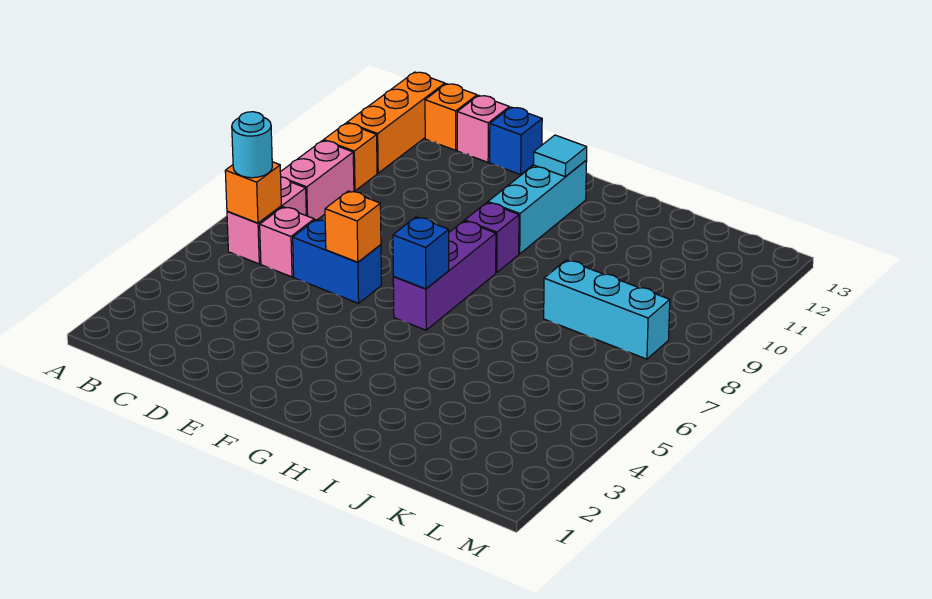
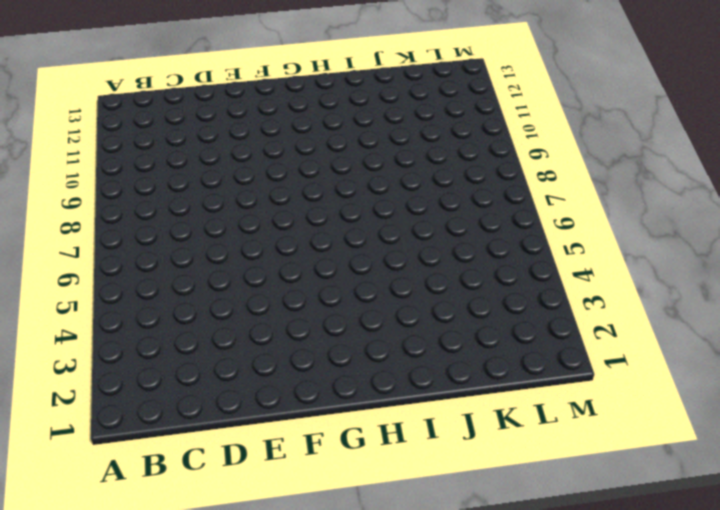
none -> pink brick B6:B7 level 1
none -> pink brick B8:B9 level 1
none -> orange brick B10 level 1

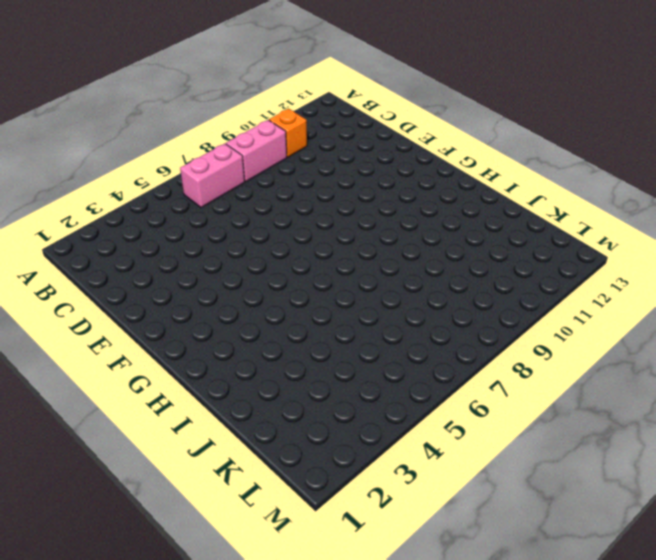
none -> orange brick B11:B13 level 1
none -> pink brick C6 level 1
none -> orange brick C13 level 1

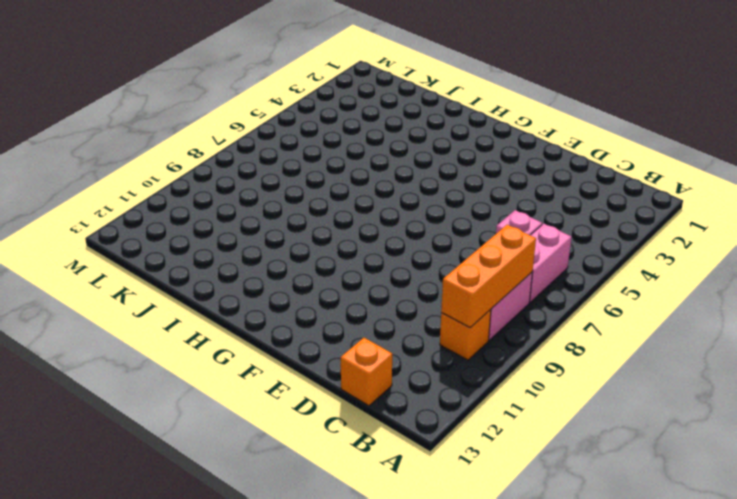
orange brick B8:B10 level 2 -> orange brick B11:B13 level 1
none -> blue brick D6:E6 level 1
none -> pink brick D13 level 1
none -> blue brick E13 level 1

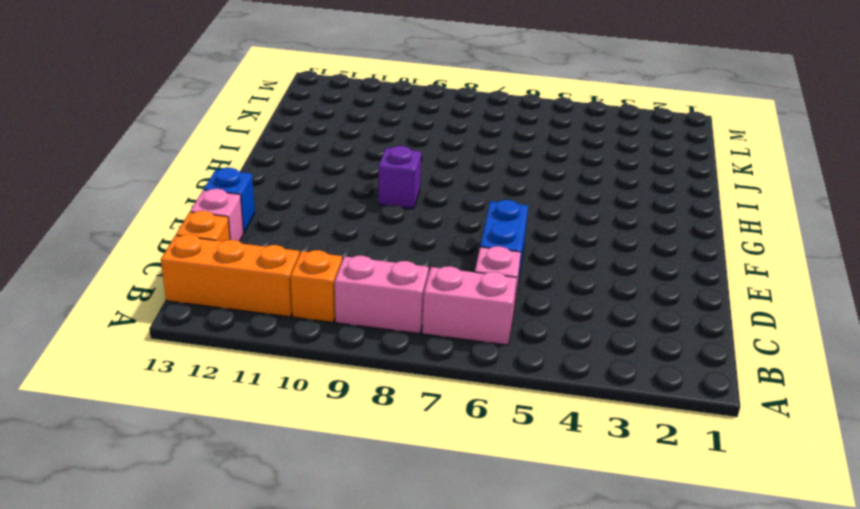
none -> purple brick G6:G8 level 1
none -> cyan brick G10:G12 level 1
none -> cyan brick J8:L8 level 1

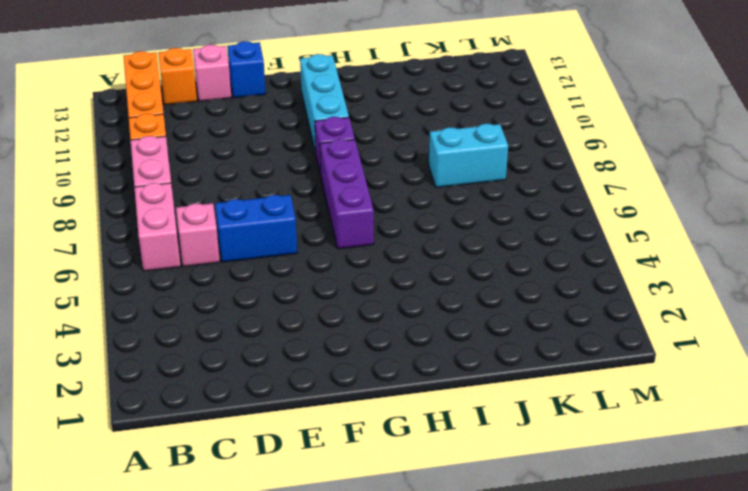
cyan brick J8:K8 level 1 -> cyan brick J8:L8 level 1
none -> orange brick B6 level 2
none -> orange brick E6 level 2
none -> blue brick G6 level 2

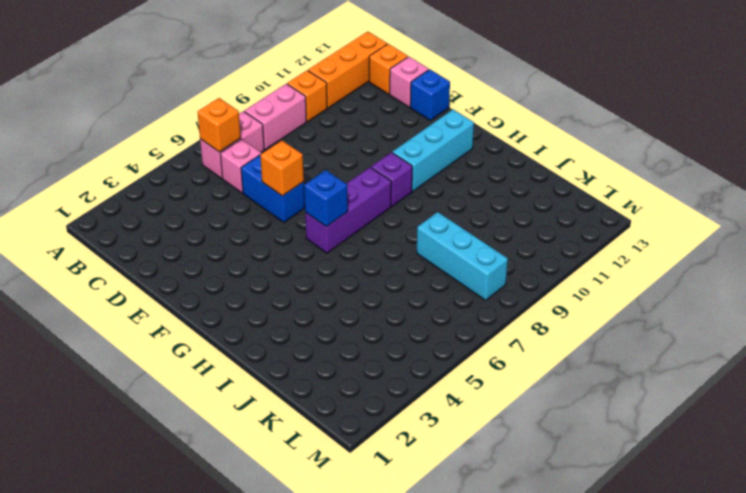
none -> cyan tile G12 level 2
none -> cyan round brick B6 level 3

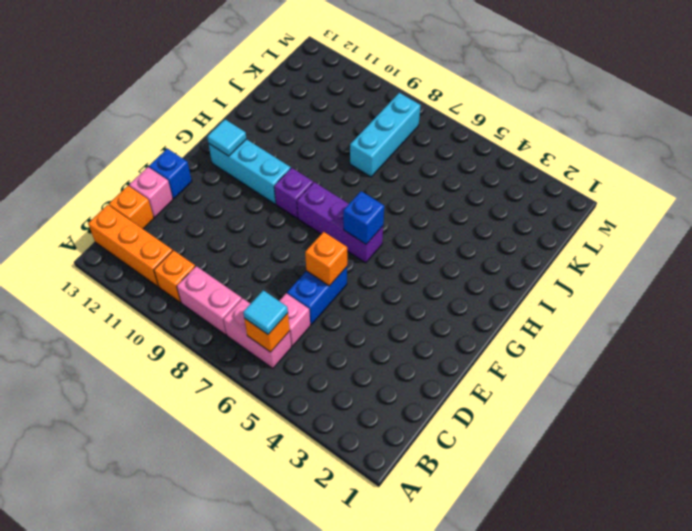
cyan tile B6 level 3 -> cyan round brick B6 level 3

